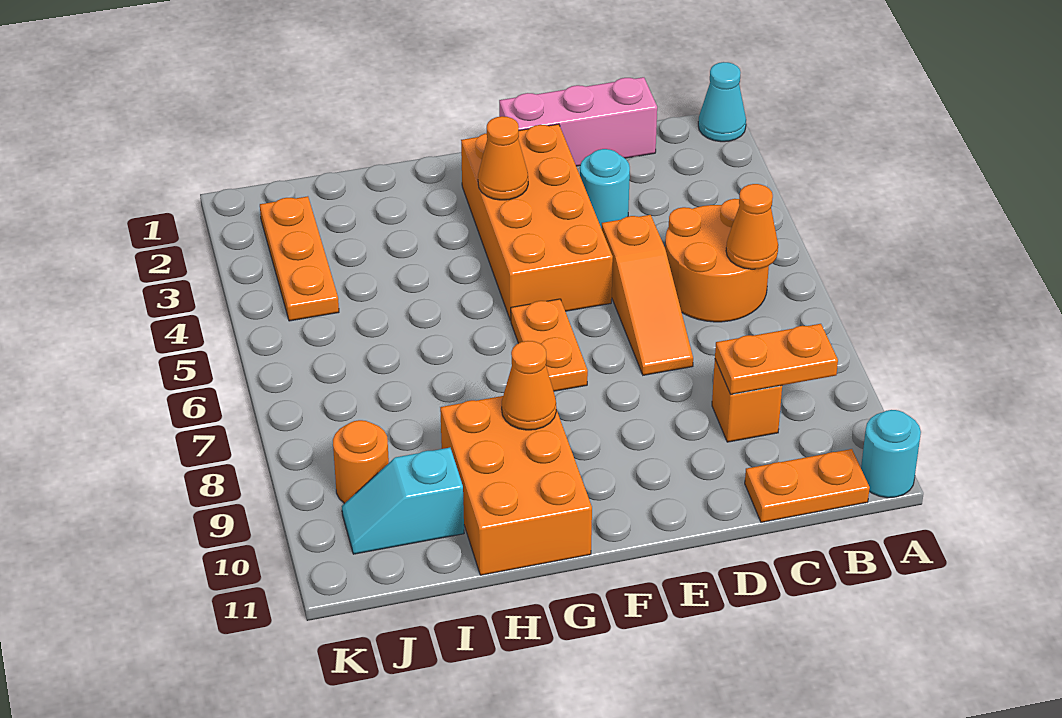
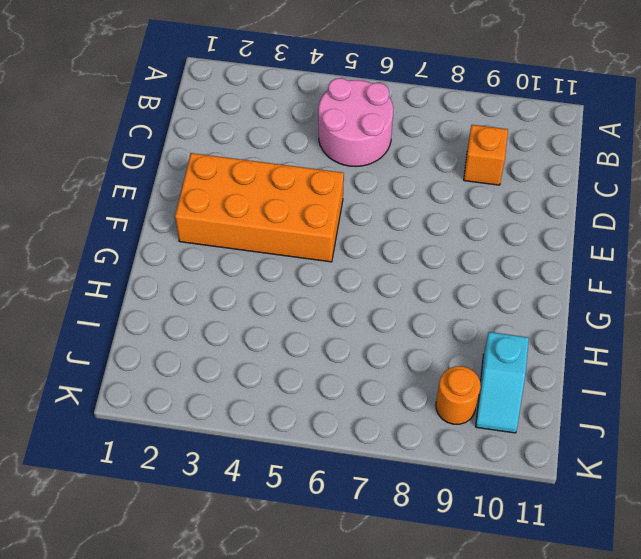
pink round brick B5:C6 level 1 -> orange round brick B5:C6 level 1
none -> cyan cone A1 level 1
none -> cyan round brick A11 level 1
none -> orange plate B11:C11 level 1

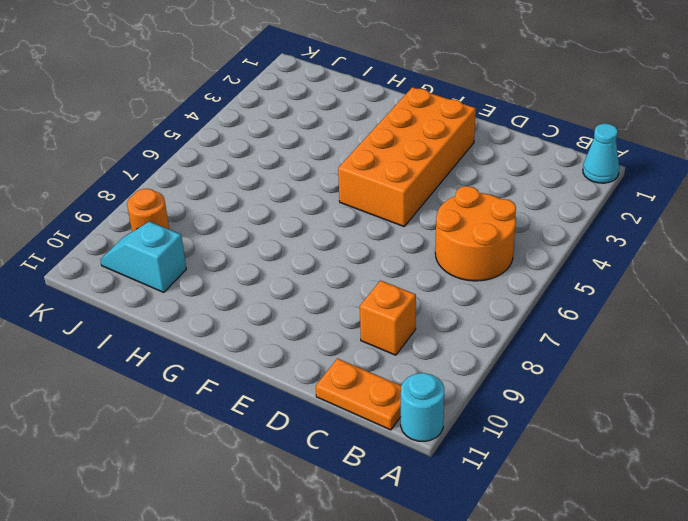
none -> pink brick C1:E1 level 1
none -> cyan round brick D3 level 1
none -> orange slope D5:D7 level 1 top 5

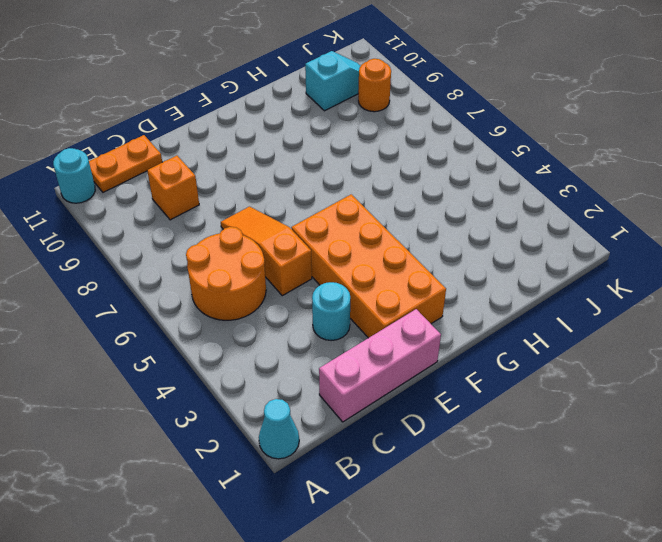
none -> orange plate F6:F7 level 1
none -> orange brick G9:H11 level 1
none -> orange plate J2:J4 level 1

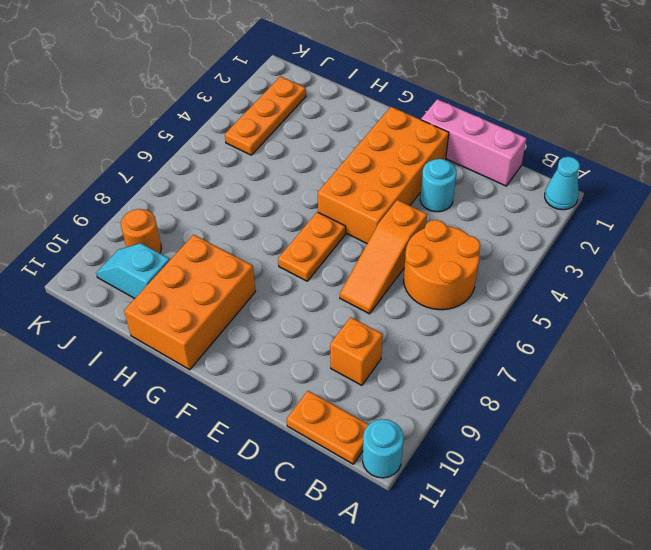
none -> orange cone B6 level 2
none -> orange plate B9:C9 level 2
none -> orange cone F3 level 2

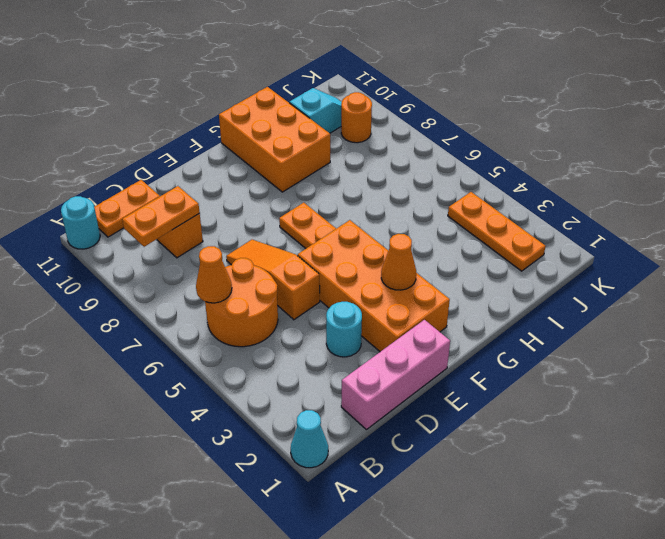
none -> orange cone G9 level 2

